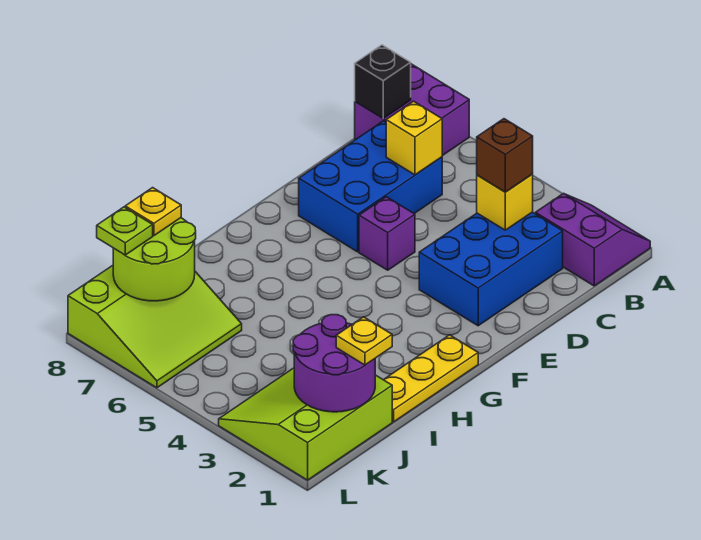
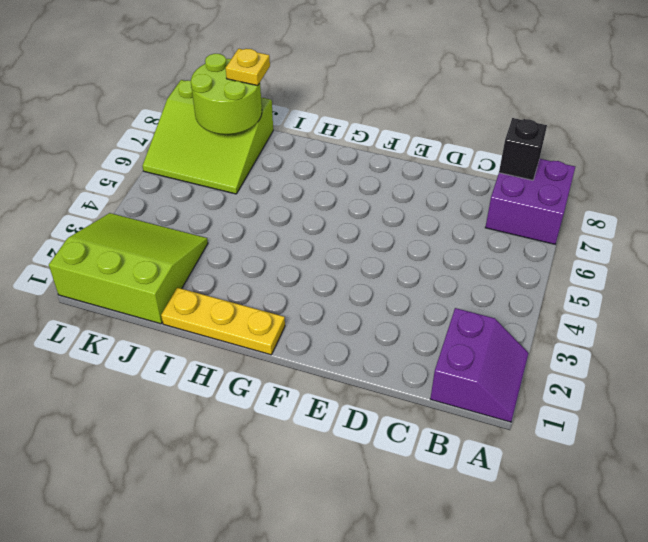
none -> blue brick C2:E3 level 1
none -> blue brick C6:E7 level 1
none -> purple brick E5 level 1

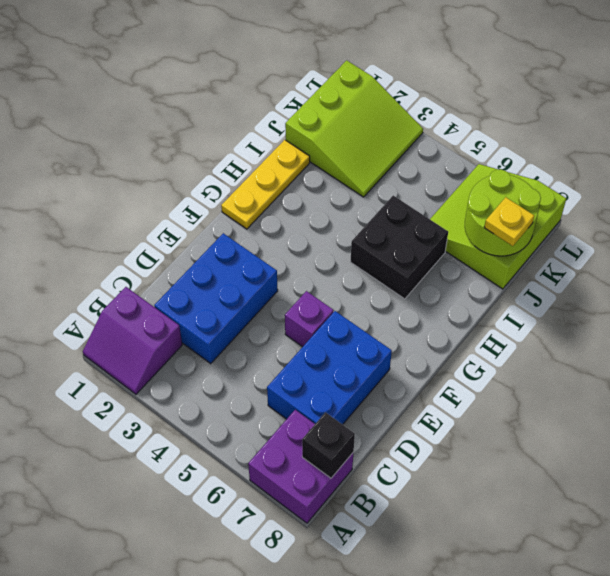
black brick H5:I6 level 1 -> none
none -> yellow brick C3 level 2
none -> yellow brick C6 level 2
none -> purple round brick J1:K2 level 2

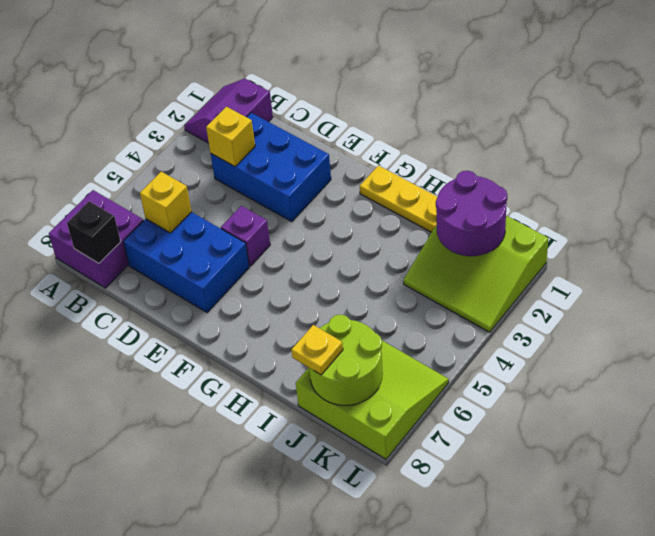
none -> brown brick C3 level 3
none -> yellow plate J1 level 3
none -> lime plate K8 level 3

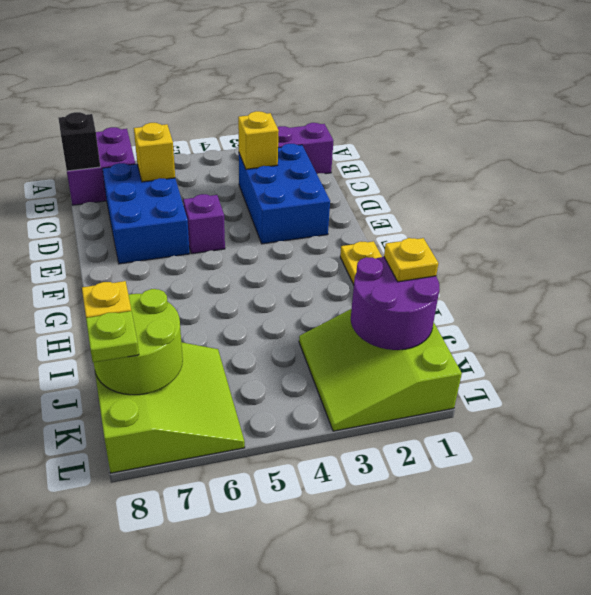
none -> brown brick C3 level 3

